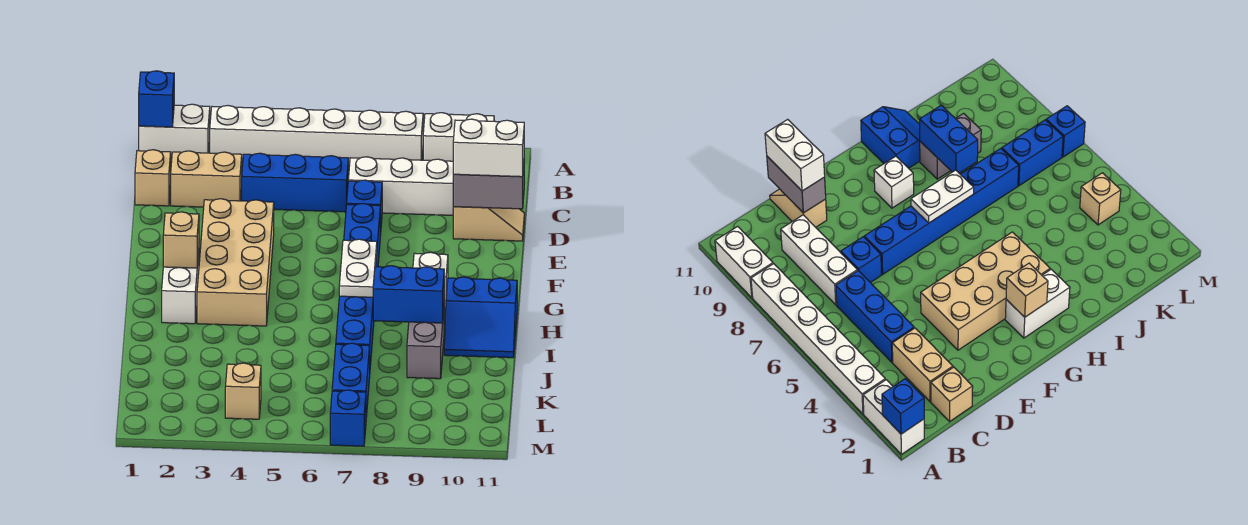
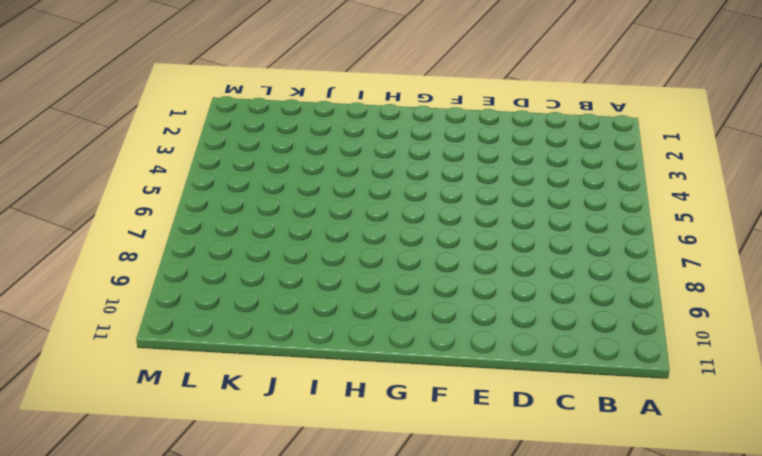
none -> white brick A1:A2 level 1
none -> white brick A3:A8 level 1
none -> white brick A9:A10 level 1

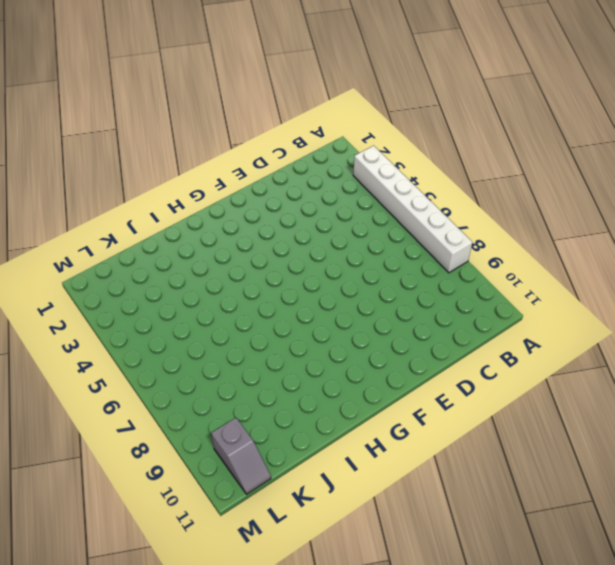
grey slope L10:L11 level 1 top 10 -> none
none -> white brick A1:A2 level 1
none -> white brick A9:A10 level 1
none -> tan brick C1 level 1

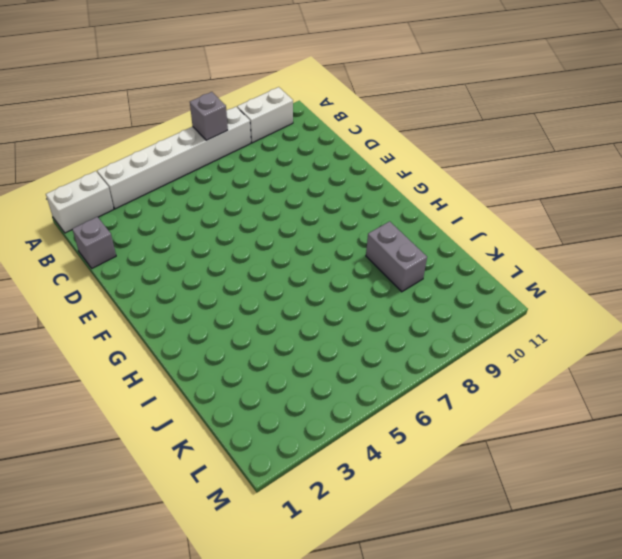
grey brick A7 level 2 -> none
grey brick C1 level 1 -> tan brick C1 level 1
none -> tan brick C2:C3 level 1
none -> blue brick C4:C6 level 1
none -> white brick C7:C9 level 1

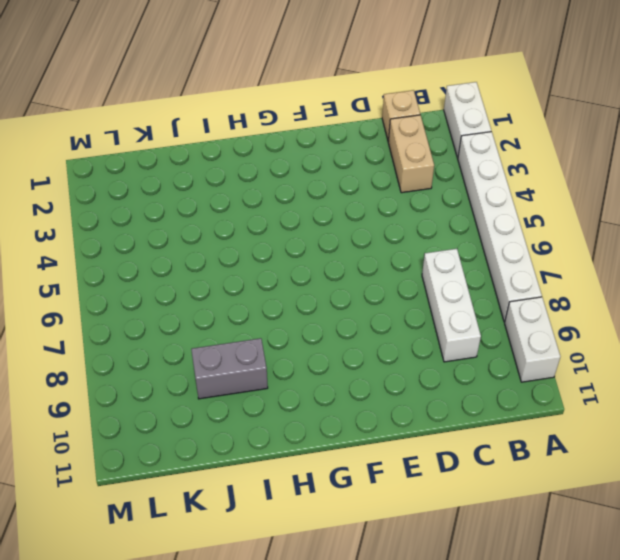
none -> blue brick C4:C6 level 1
none -> blue brick D7 level 1
none -> tan slope D10:D11 level 1 top 10

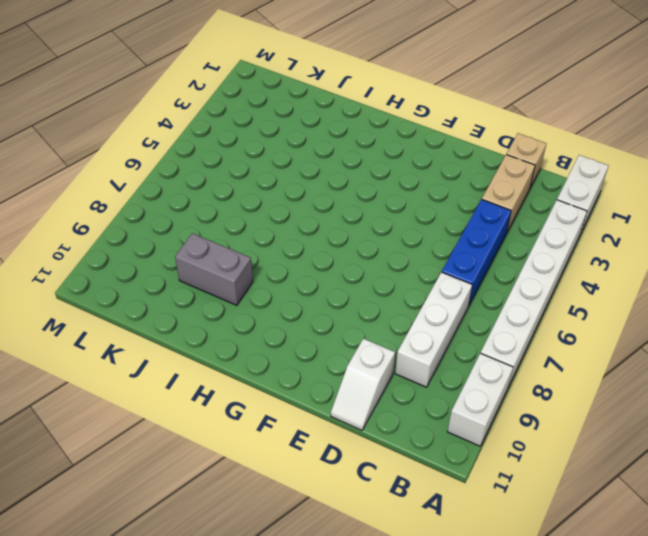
white slope D10:D11 level 1 top 10 -> tan slope D10:D11 level 1 top 10
none -> blue brick D7 level 1
none -> tan brick E3:H4 level 1
none -> blue brick E7:J7 level 1

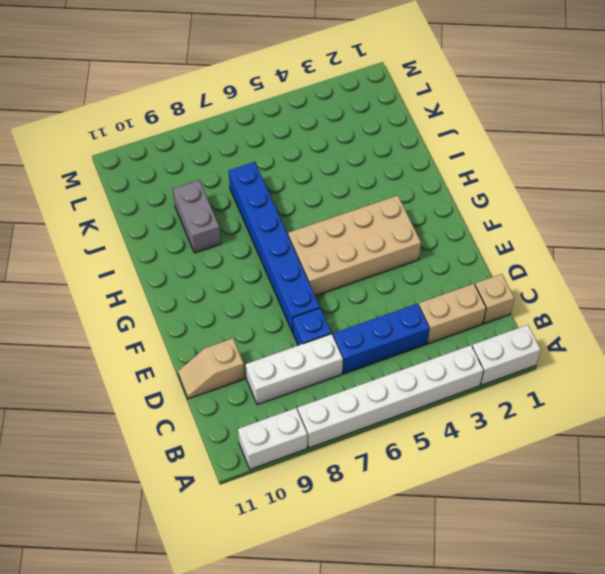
tan brick F3:G6 level 1 -> tan brick E3:H4 level 1
none -> white brick G2:H2 level 1
none -> white brick G9 level 1
none -> blue slope H10:I11 level 1 top H

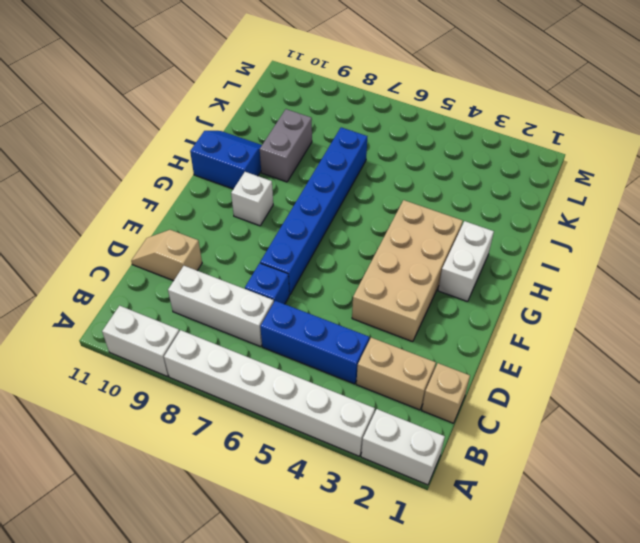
none -> blue brick K7:L7 level 1
none -> tan brick L4 level 1
none -> blue brick M7 level 1

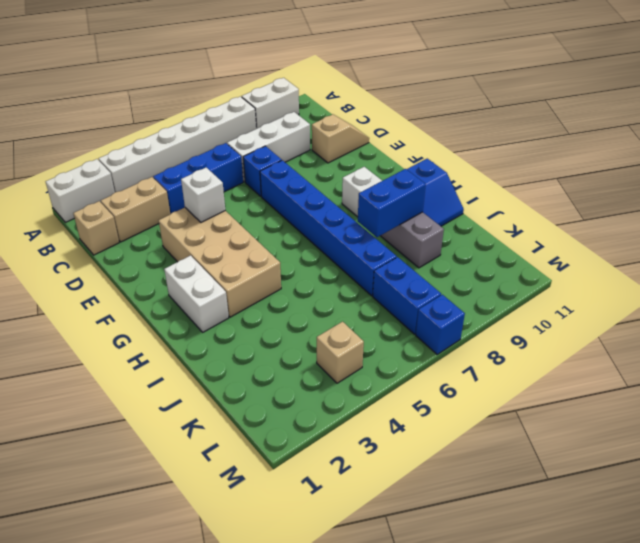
white brick E4 level 2 -> none
none -> blue brick A1 level 2
none -> grey brick D10:D11 level 2
none -> tan brick G2 level 2

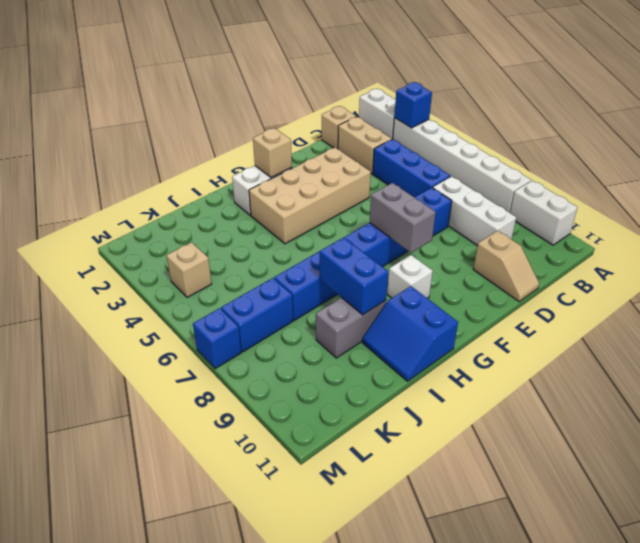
blue brick A3 level 2 -> blue brick A1 level 2
grey brick F7:F8 level 2 -> grey brick D10:D11 level 2
none -> white plate G7:H7 level 2
none -> white brick D10:D11 level 3

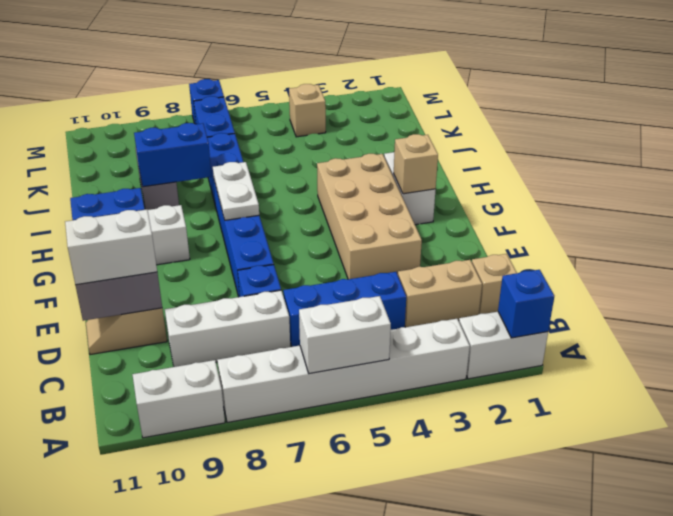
white brick A5:A6 level 2 -> none

